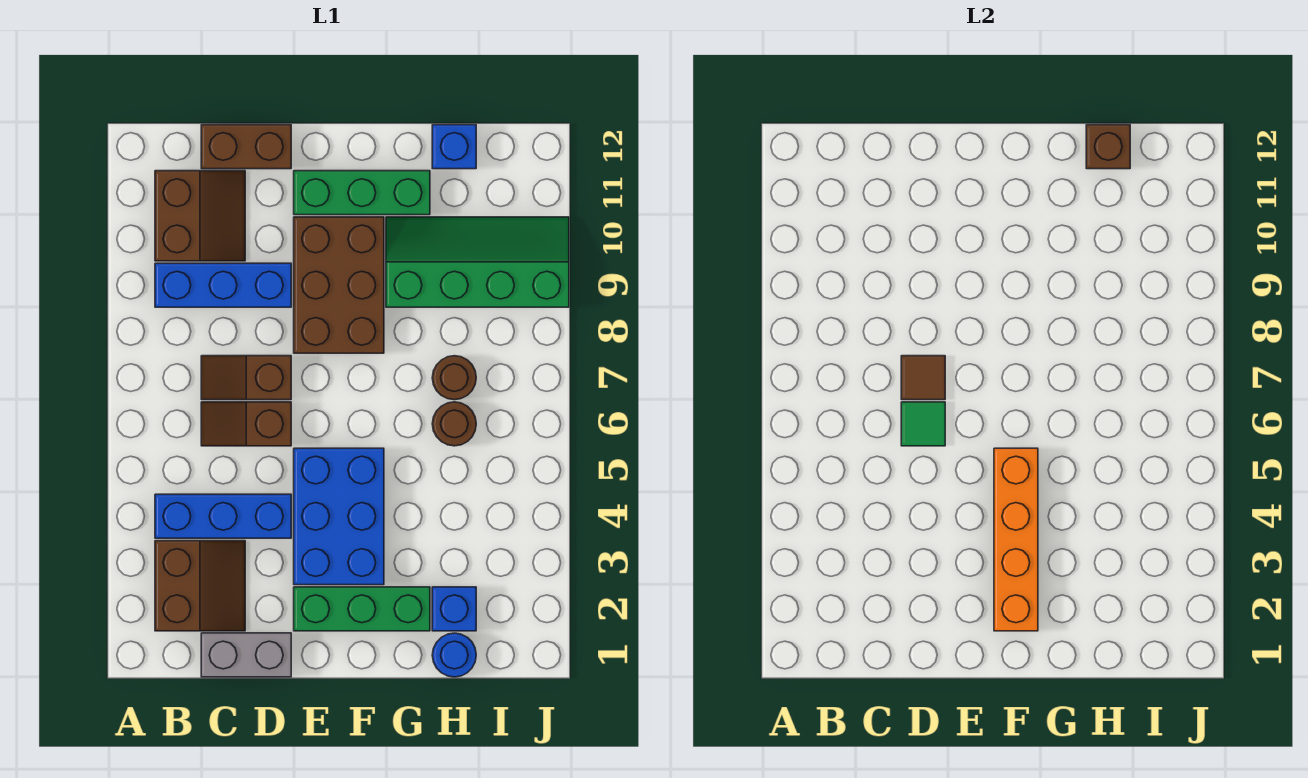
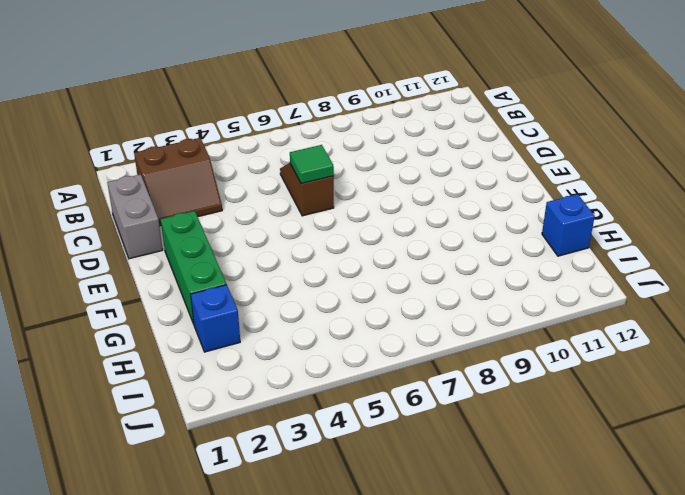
none -> blue brick B4:D4 level 1
none -> blue brick B9:D9 level 1
none -> brown slope B10:C11 level 1 top B

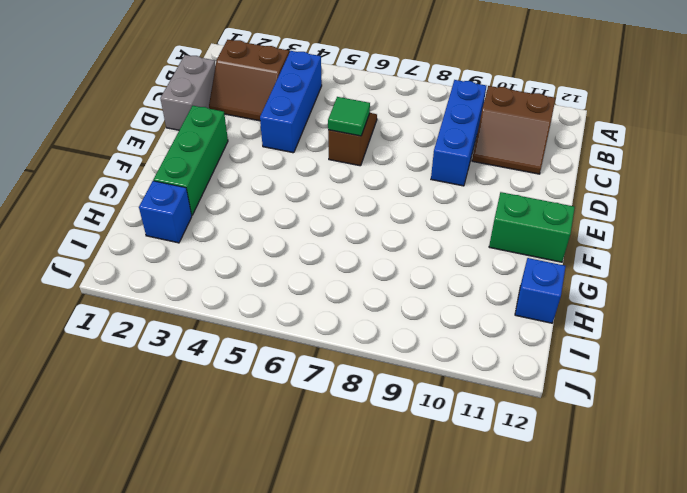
green brick F11:F12 level 1 -> green brick E11:G11 level 1
none -> brown slope C7:D7 level 1 top D
none -> brown brick C12:D12 level 1
none -> blue brick E3:F5 level 1

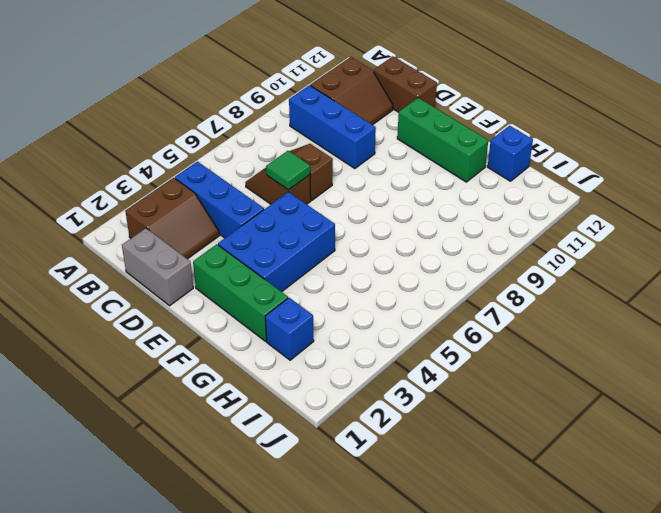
none -> brown brick E8:F10 level 1
none -> green slope G9:J10 level 1 top 9
none -> blue round brick H1 level 1

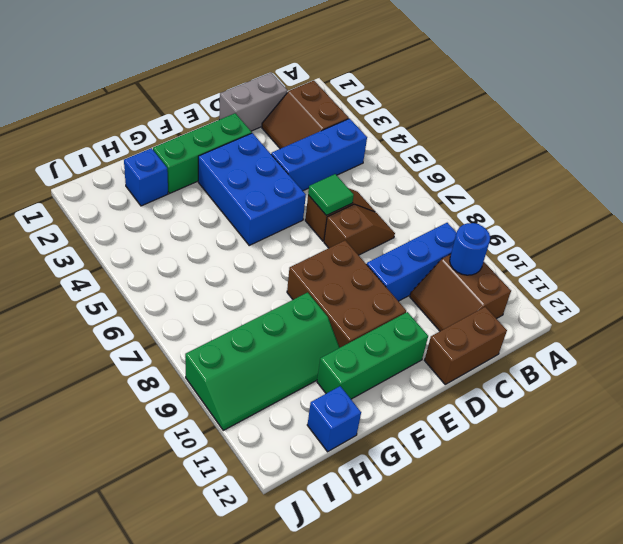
blue round brick B10 level 2 -> blue round brick H1 level 1
none -> brown round brick H6 level 1
none -> brown round brick H7 level 1
none -> brown tile D7 level 2

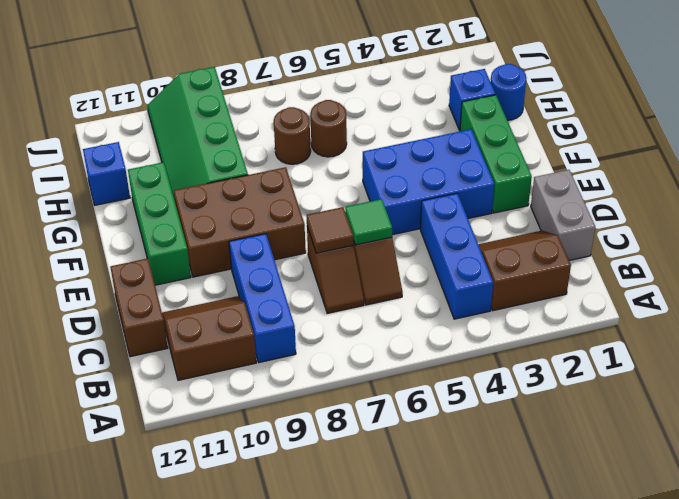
none -> orange brick F2:F5 level 2
none -> brown brick H12 level 2

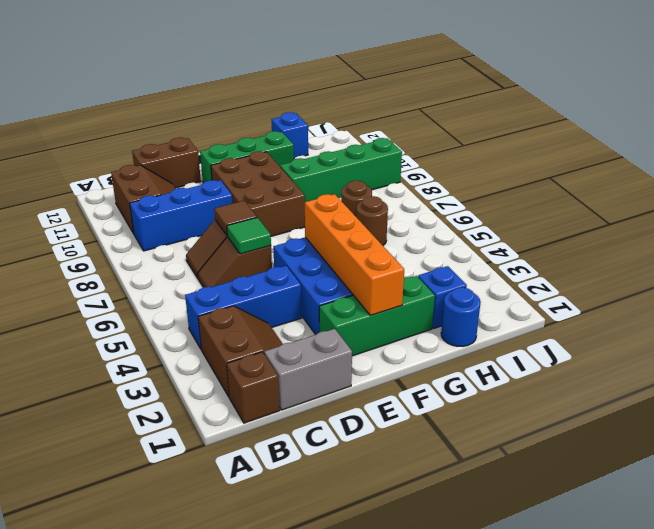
brown brick B1 level 1 -> brown brick H12 level 2

